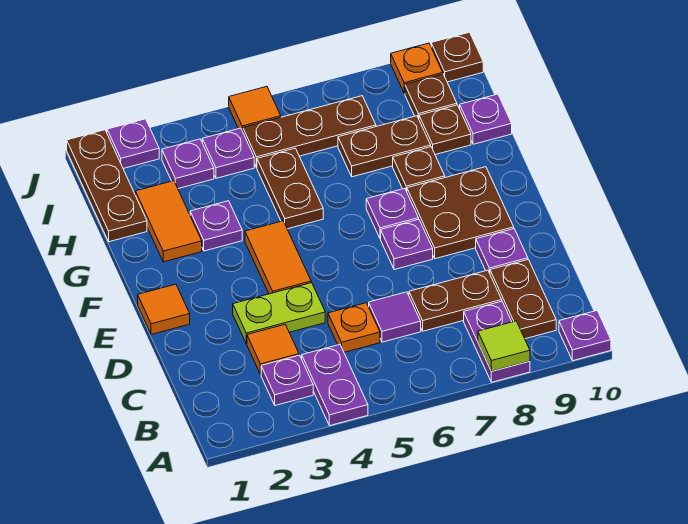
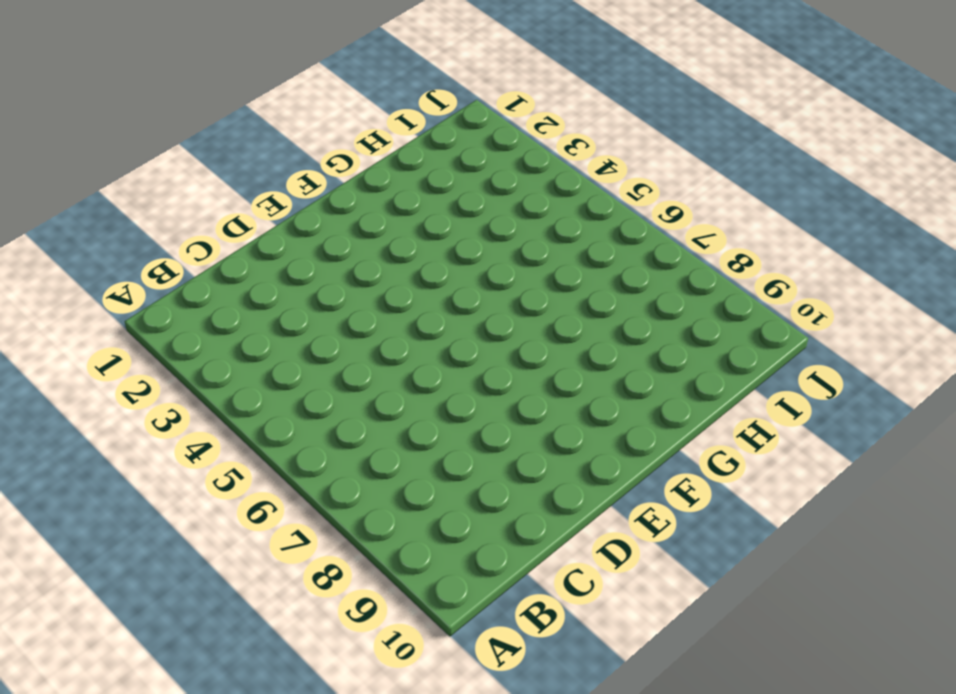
none -> purple plate A4:B4 level 1
none -> purple plate A8:B8 level 1
none -> purple plate A10 level 1
none -> purple plate B3 level 1

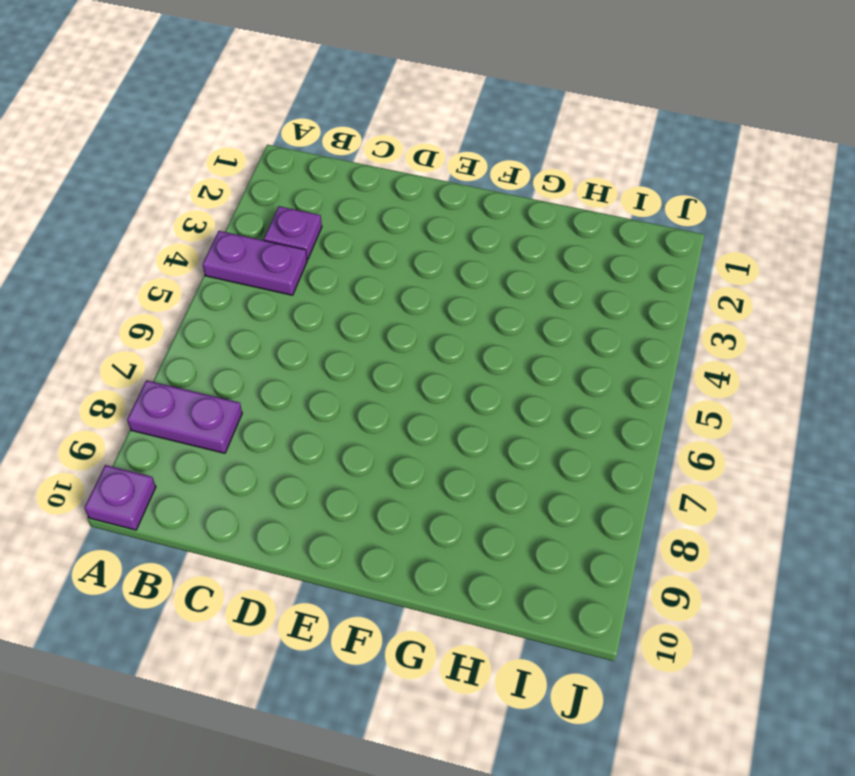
none -> brown plate B9:C9 level 1
none -> orange tile C3 level 1
none -> orange plate C5 level 1
none -> purple tile C6 level 1

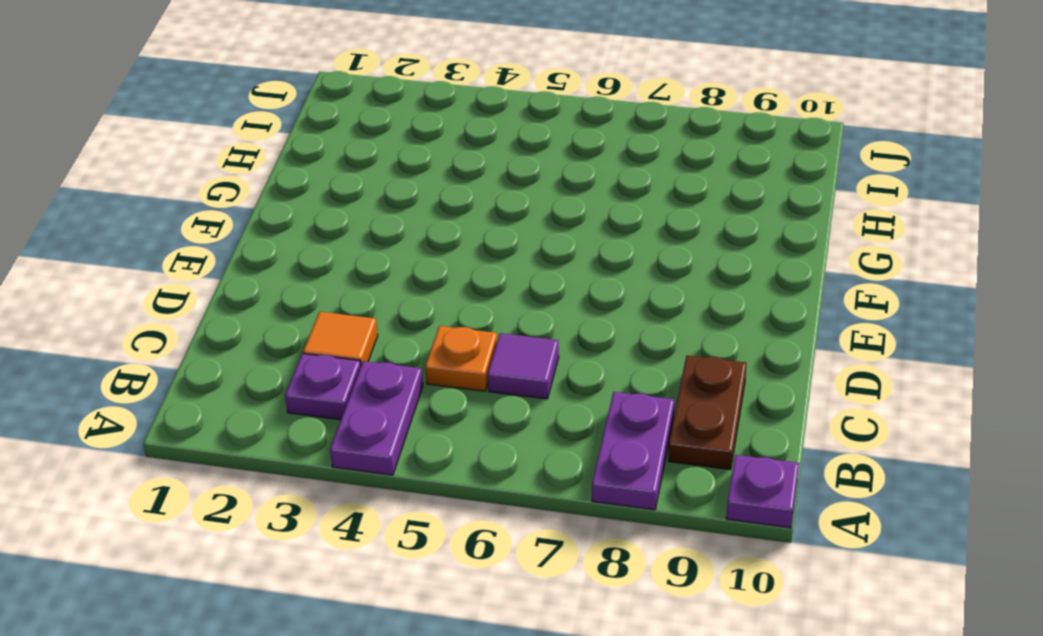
none -> brown plate C7:C8 level 1
none -> lime plate D3:D4 level 1
none -> purple plate D9 level 1
none -> orange tile E1 level 1

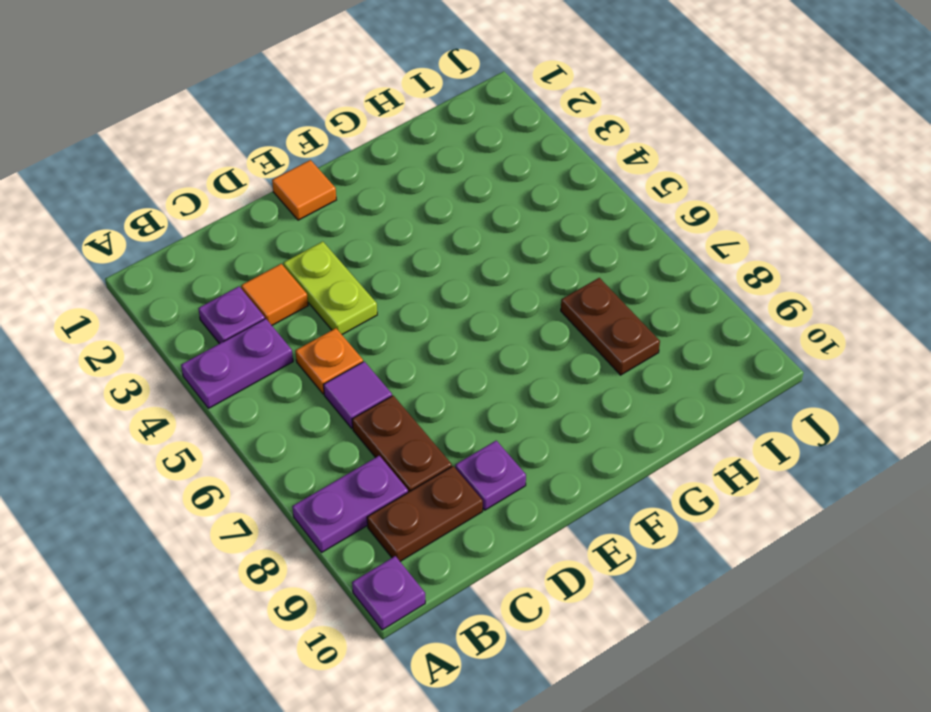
none -> orange tile E4:F4 level 1
none -> purple plate E7 level 1
none -> brown plate E8:F9 level 1
none -> purple plate F7 level 1

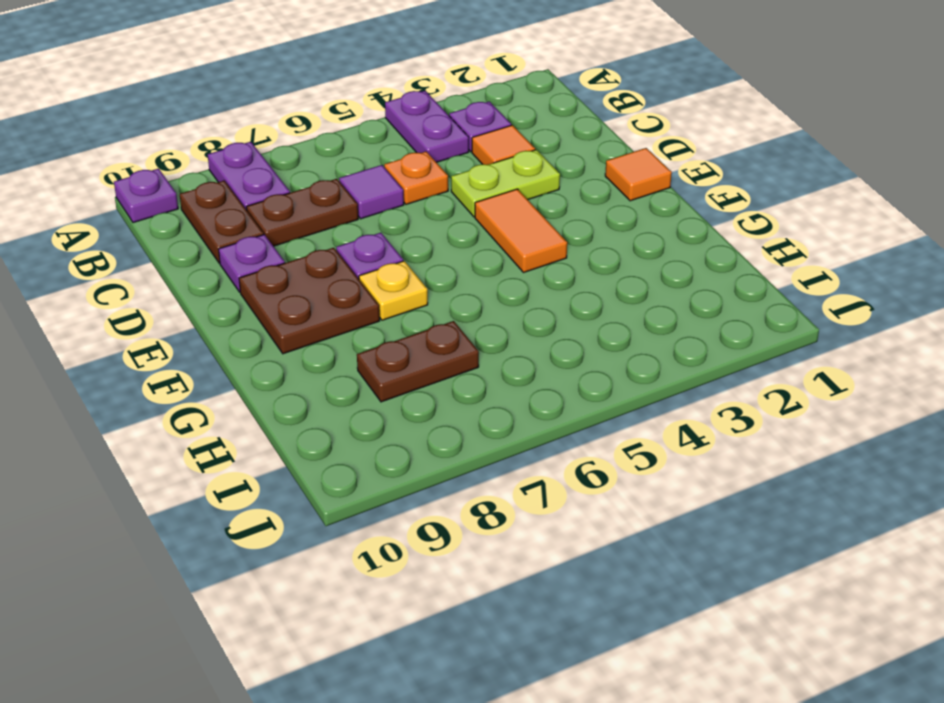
yellow plate F7 level 1 -> purple plate F7 level 1
none -> orange tile G2:H2 level 1
none -> purple plate G3 level 1
none -> brown plate G5:H5 level 1
none -> brown plate G8 level 1

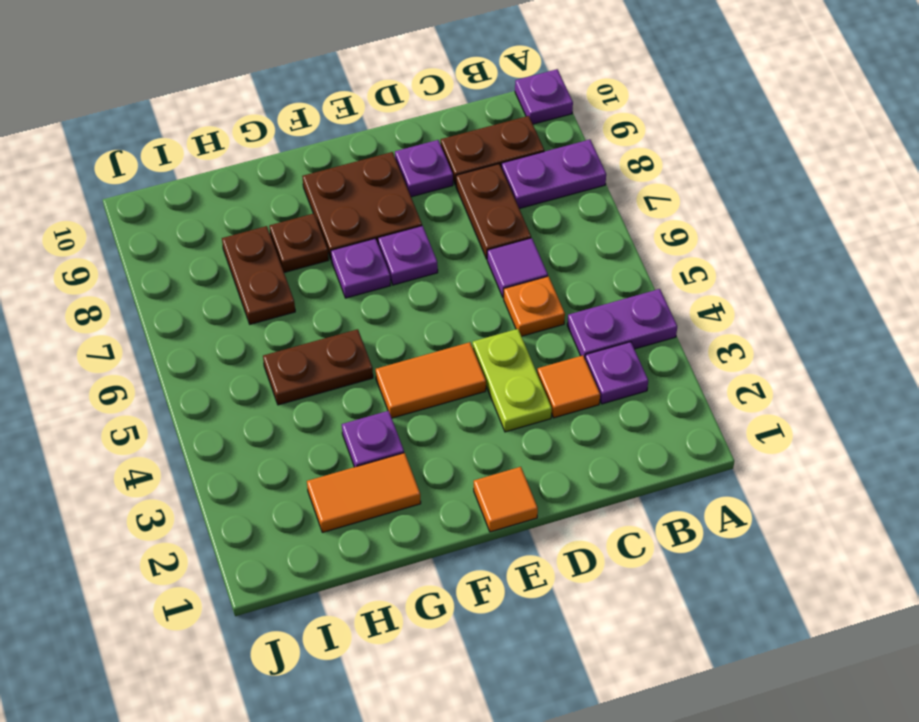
none -> brown plate H1:J1 level 1
none -> brown plate H9 level 1
none -> purple plate H10 level 1
none -> purple plate I3 level 1

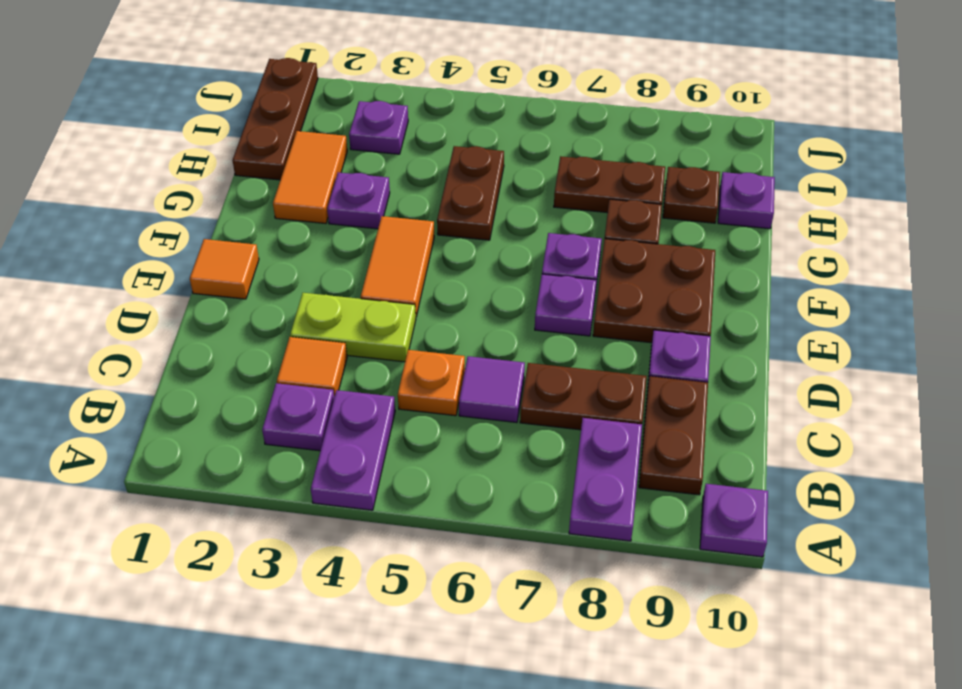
none -> purple plate I4 level 1
none -> brown plate I5:I7 level 1
none -> brown plate I9 level 1
none -> purple plate J2 level 1

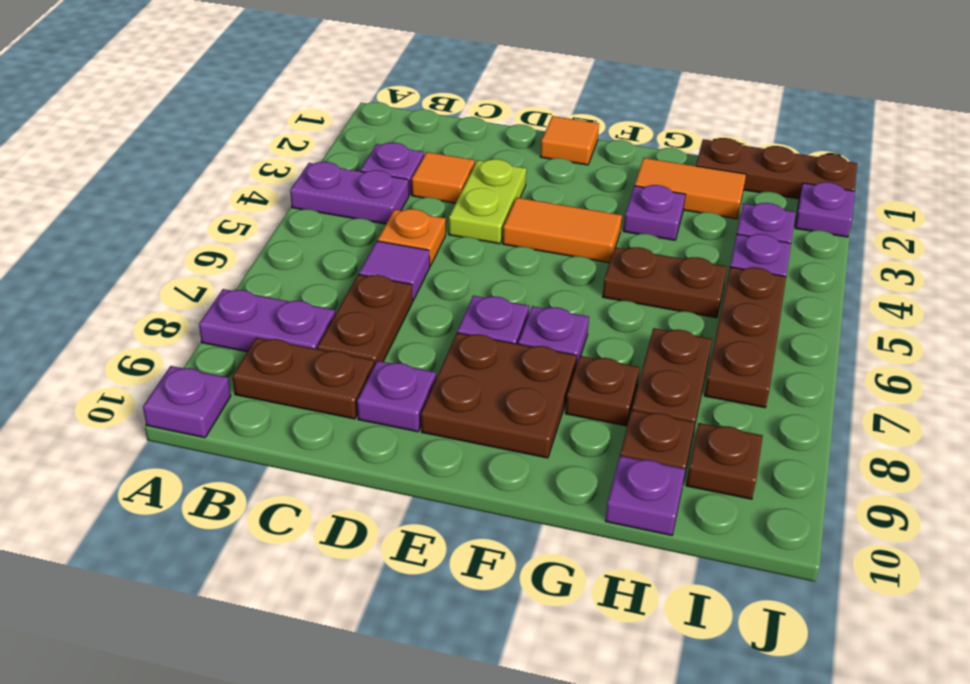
none -> orange tile J5 level 1
none -> orange plate J9 level 1
none -> brown plate J10 level 1
none -> lime tile A8 level 2

